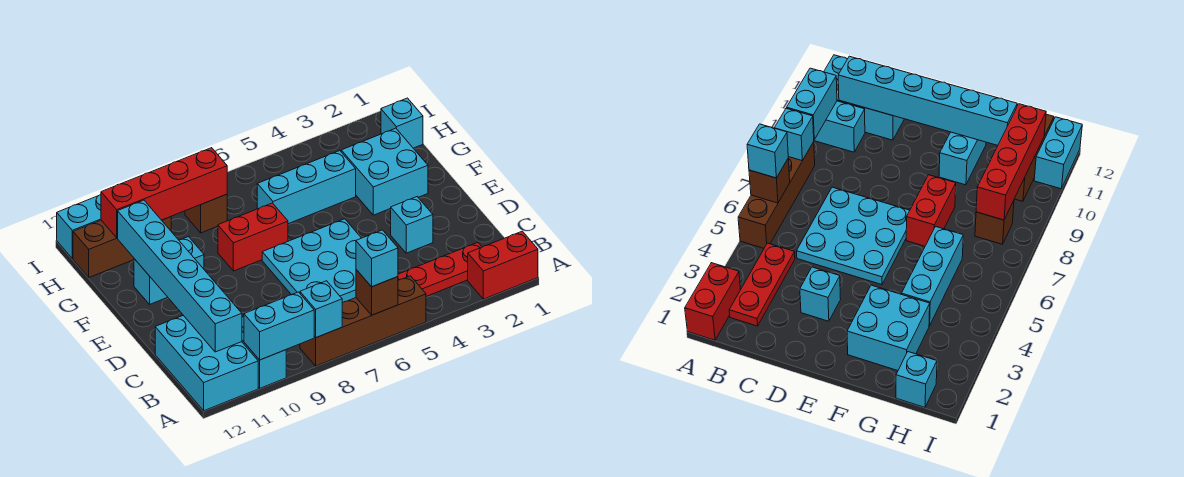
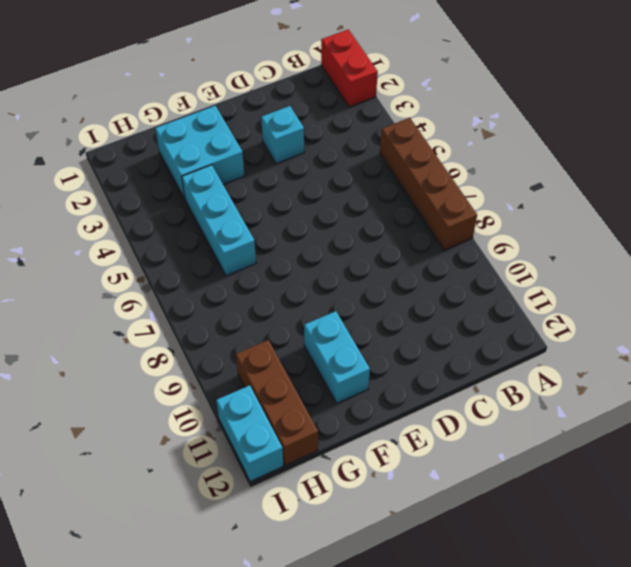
none -> cyan brick A10:B10 level 1
none -> cyan brick A11:C12 level 1
none -> red plate B2:B4 level 1

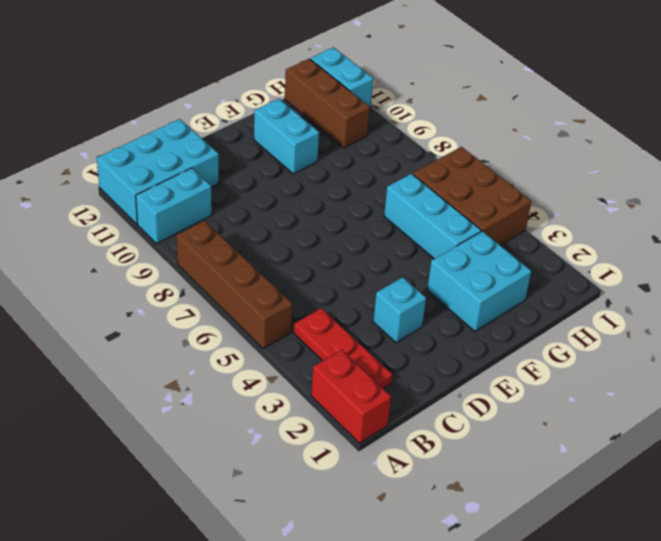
brown brick H4:I6 level 1 -> none
none -> cyan plate C5:E7 level 1
none -> red brick F7:F8 level 1
none -> cyan brick H1 level 1

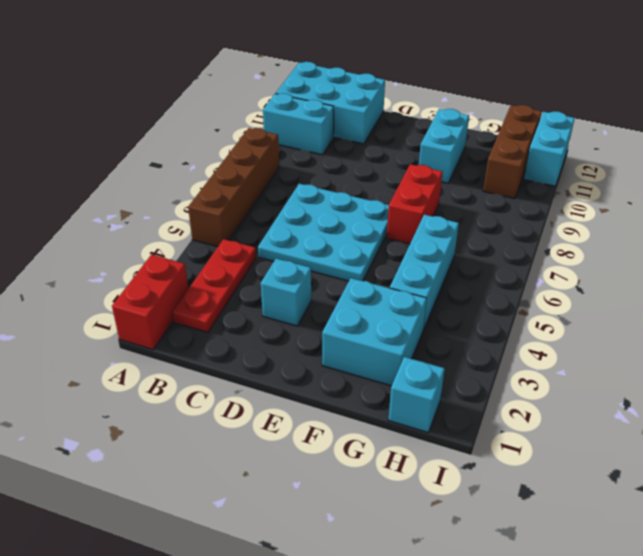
none -> brown brick H8 level 1
none -> brown brick A6 level 2
none -> cyan brick A8 level 2

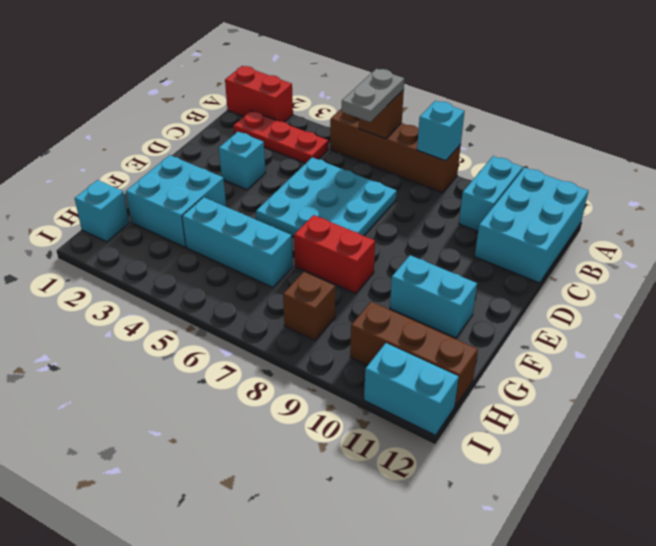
grey plate A6:B6 level 3 -> cyan brick A6 level 3
none -> cyan brick A9:A10 level 2
none -> cyan brick B11:G11 level 2
none -> red brick H8:H11 level 2

